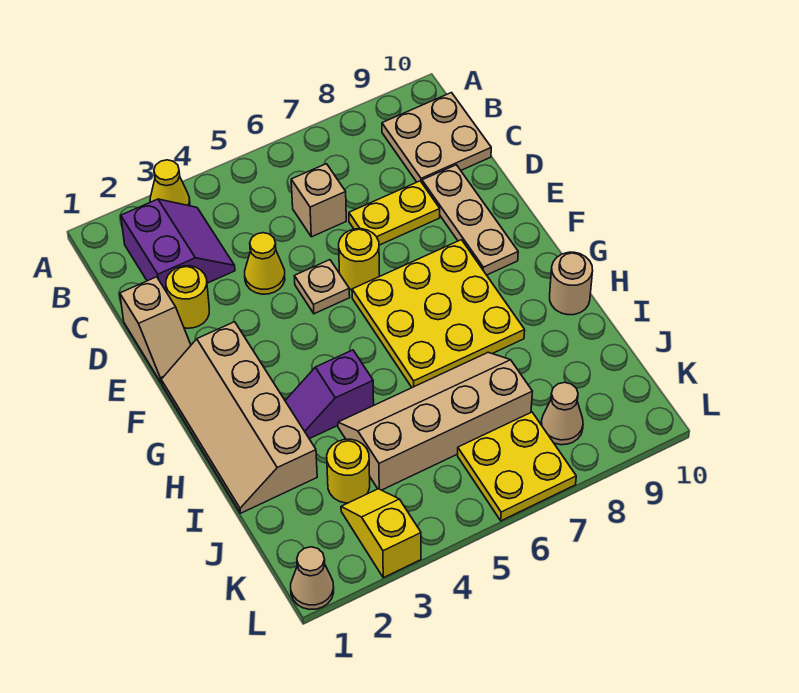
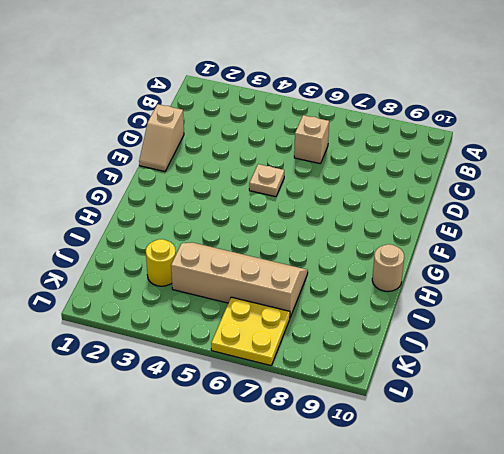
none -> yellow cone A3 level 1
none -> purple slope B2:C3 level 1 top 2
none -> tan plate B9:C10 level 1

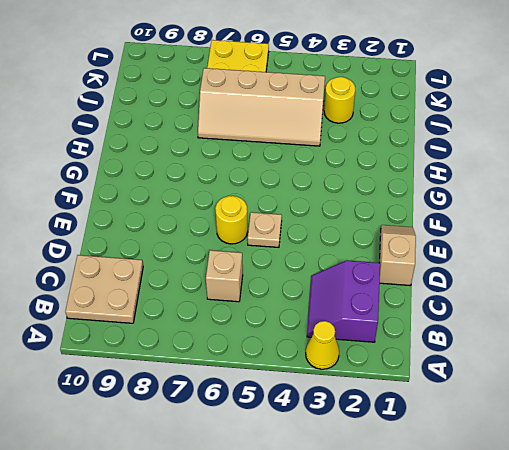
none -> yellow round brick D2 level 1
none -> yellow cone D4 level 1
none -> yellow plate D7:D8 level 1

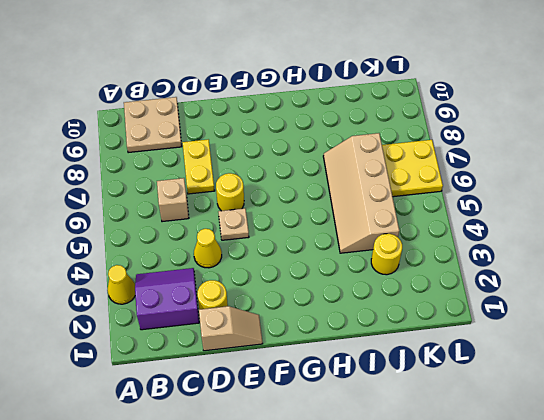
none -> tan plate D9:F9 level 1
none -> tan slope F1:I2 level 1 top 2
none -> yellow plate F6:H8 level 1

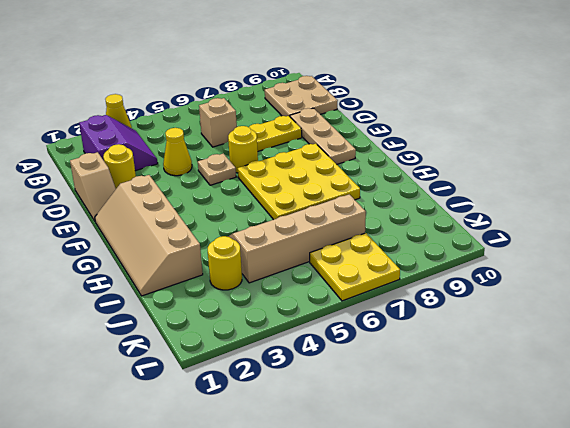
none -> purple slope H3:H4 level 1 top 4
none -> tan round brick H10 level 1
none -> yellow slope K3:L3 level 1 top L

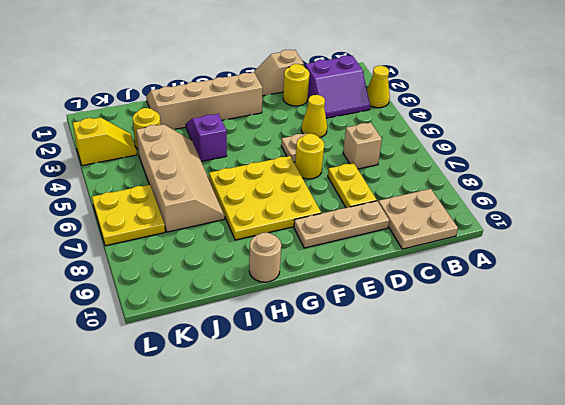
none -> tan cone K8 level 1
none -> tan cone L1 level 1

